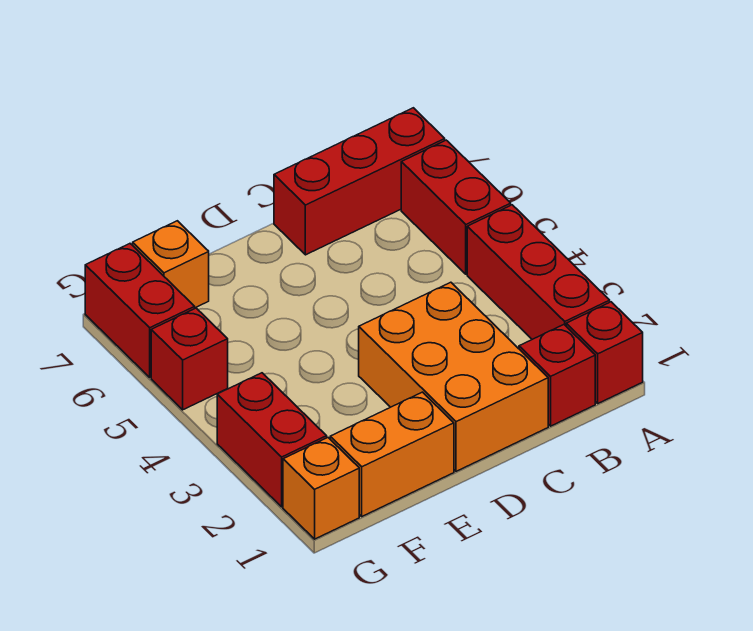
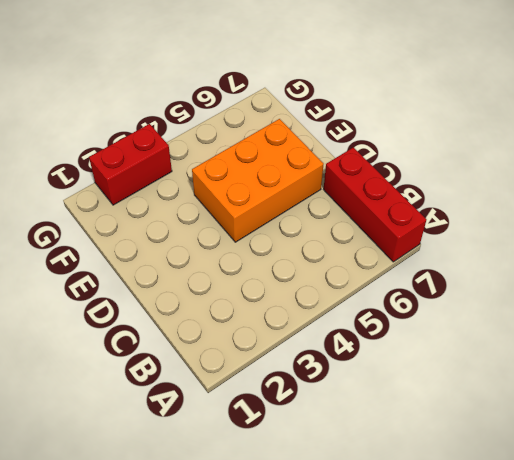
orange brick D4:E6 level 1 -> orange brick C1:D3 level 1
none -> red brick A1 level 1
none -> red brick A2:A4 level 1
none -> red brick A5:A6 level 1

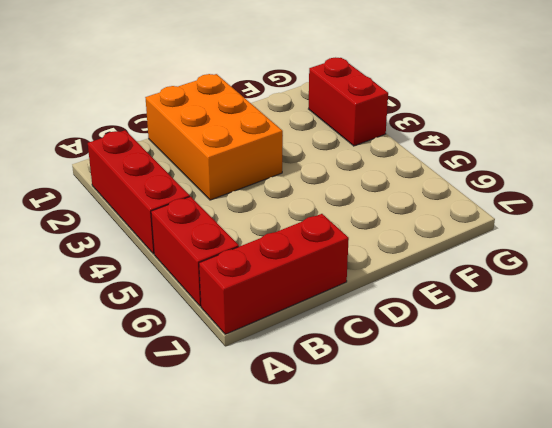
none -> red brick A1 level 1
none -> red brick B1 level 1
none -> orange brick E1:F1 level 1

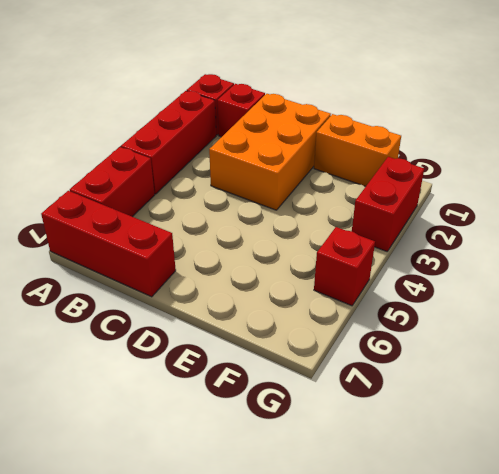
none -> orange brick F7 level 1
none -> orange brick G1 level 1
none -> red brick G6:G7 level 1

